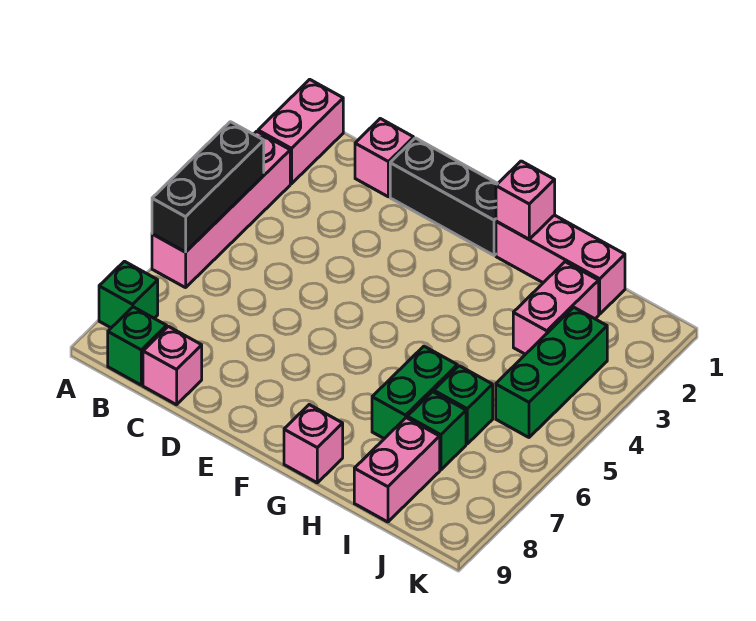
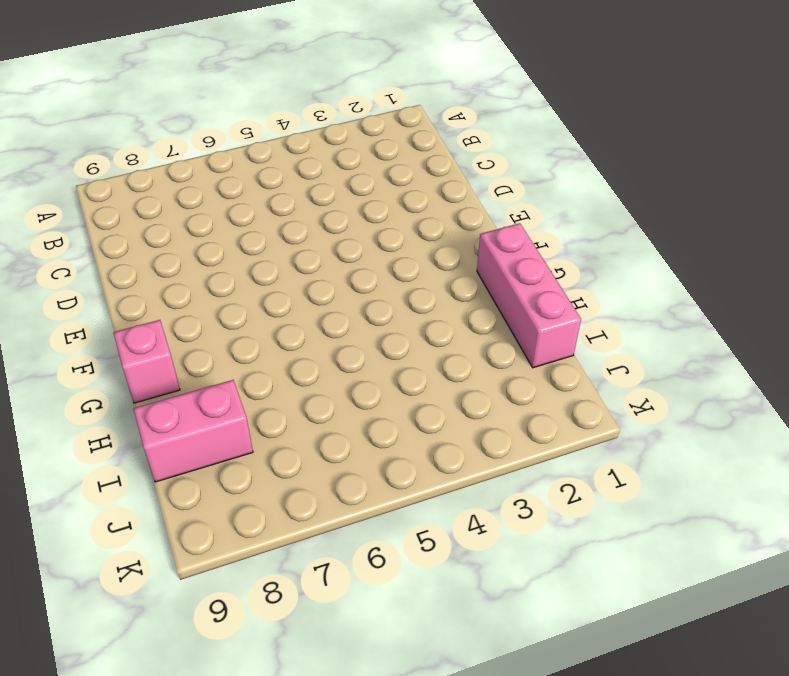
none -> pink brick A1:A2 level 1
none -> pink brick A3:A6 level 1
none -> green brick A8 level 1

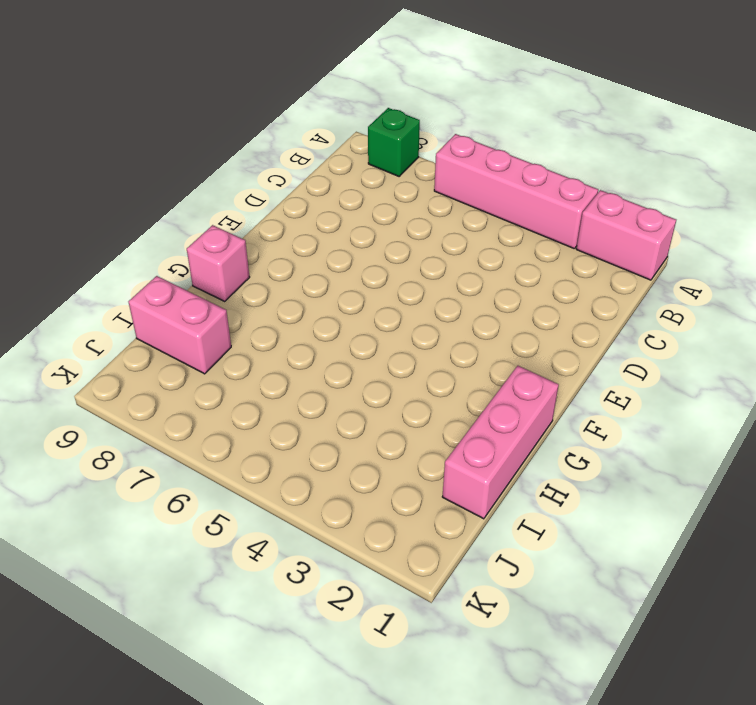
none -> green brick B9 level 1
none -> pink brick C1 level 1
none -> pink brick C9 level 1

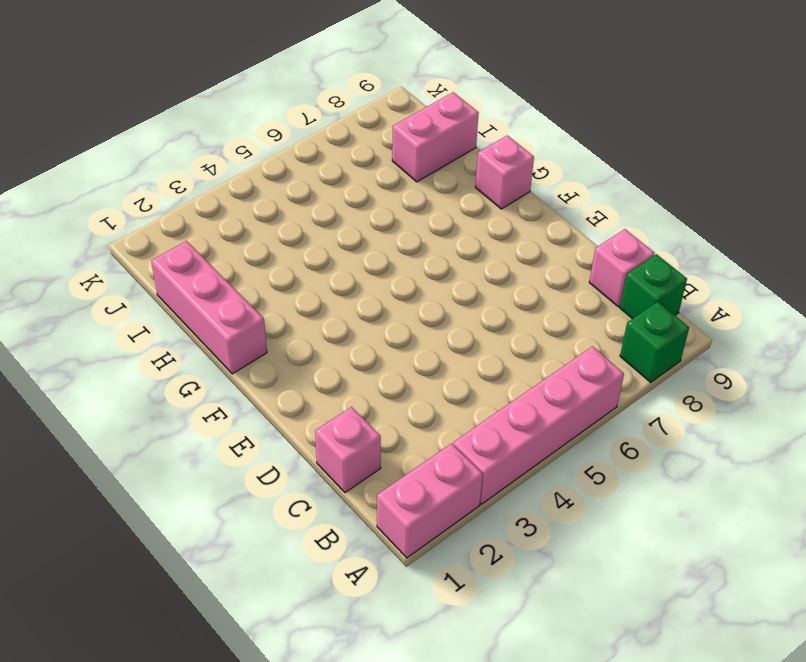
none -> black brick D1:F1 level 1
none -> green brick H6:H7 level 1
none -> pink brick I2:I3 level 1

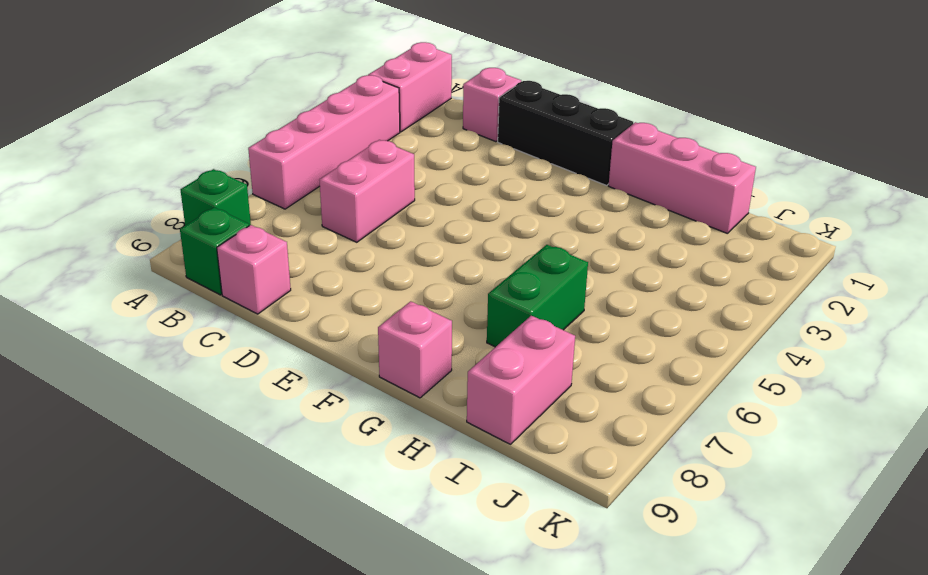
pink brick C5:C6 level 1 -> pink brick I2:I3 level 1
none -> green brick I6 level 1
none -> green brick I7 level 1
none -> green brick J3:J5 level 1

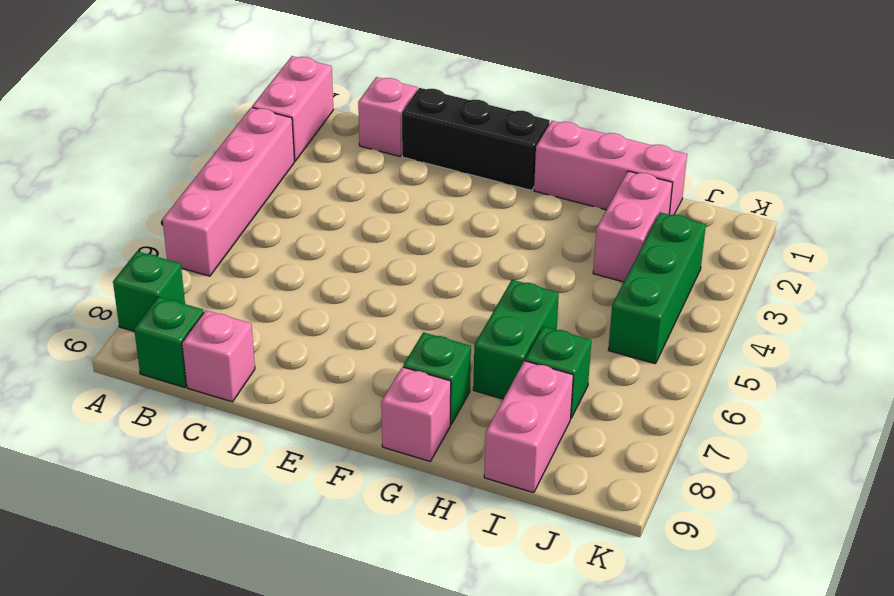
green brick G8 level 1 -> green brick I6 level 1
none -> black brick A4:A6 level 2
none -> pink brick G1 level 2

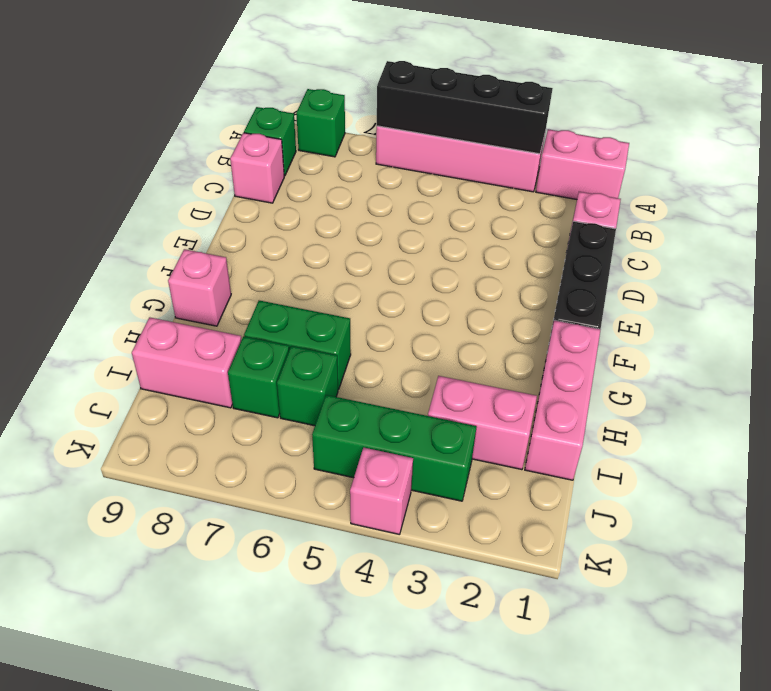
black brick A3:A6 level 2 -> black brick A4:A6 level 2
pink brick K4 level 1 -> pink brick G1 level 2

